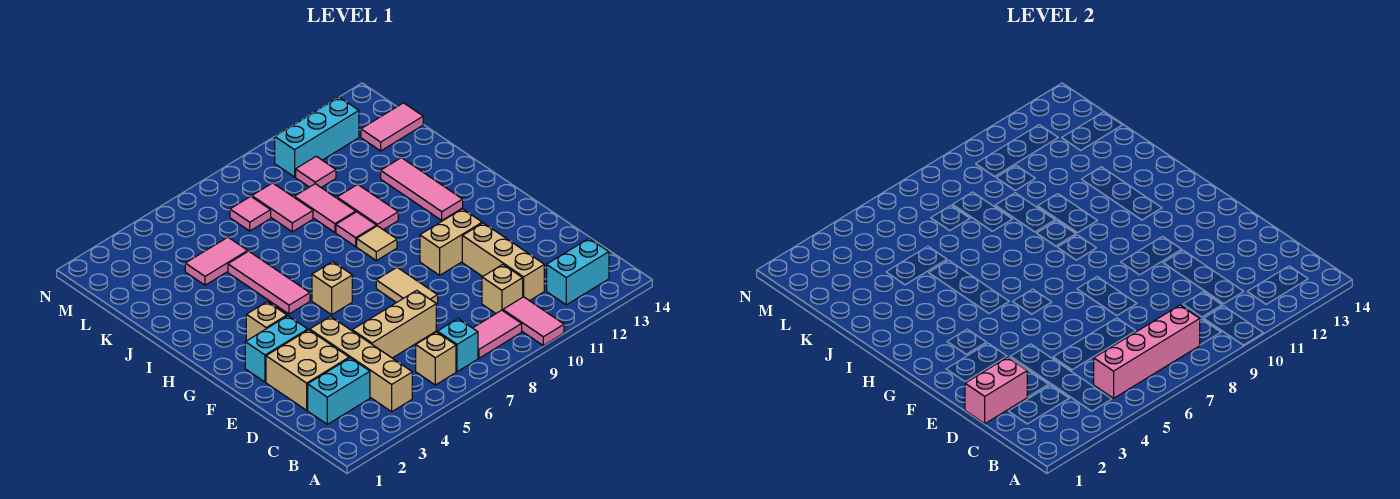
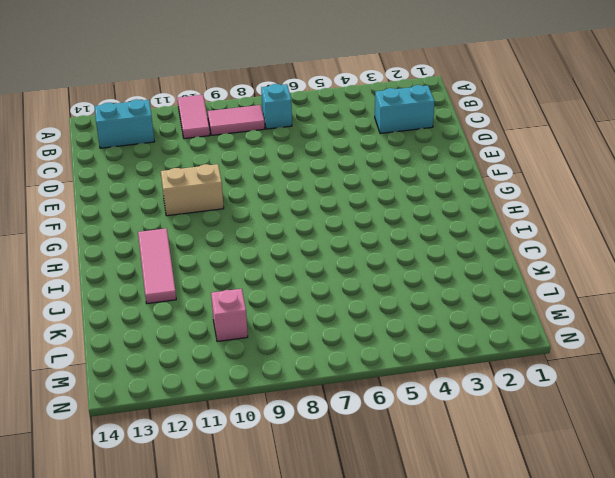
pink brick L10 level 1 -> pink tile L10 level 1
none -> tan brick B4:E4 level 1
none -> tan brick B6 level 1
none -> tan brick C10 level 1
none -> tan brick C11:E11 level 1

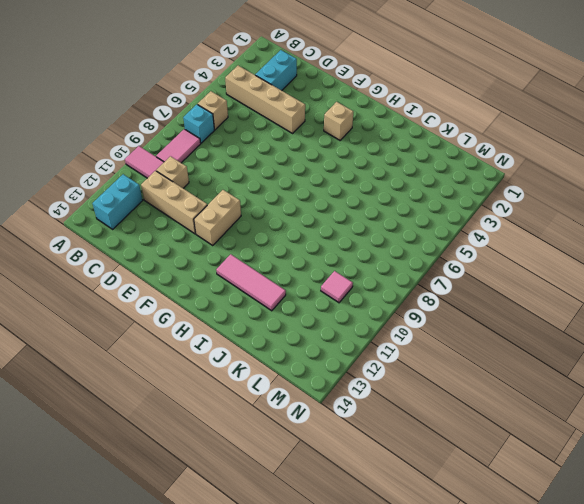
none -> tan brick D2:E3 level 1
none -> tan brick D5:D7 level 1
none -> tan tile E8:F8 level 1
none -> cyan brick F2:F3 level 1

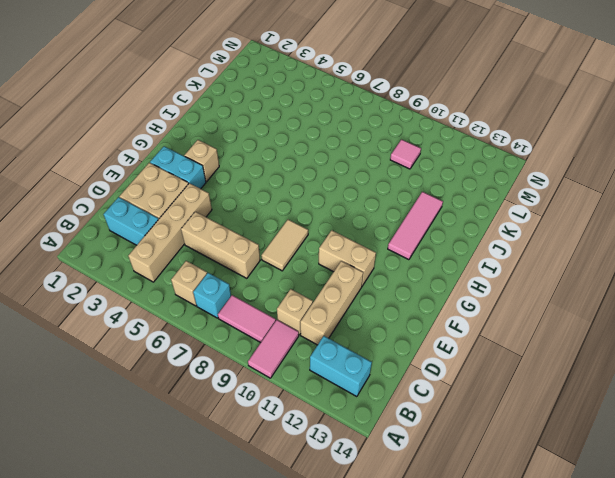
none -> tan brick G6 level 1
none -> pink tile H5:J5 level 1
none -> tan tile H9 level 1
none -> pink tile I9 level 1

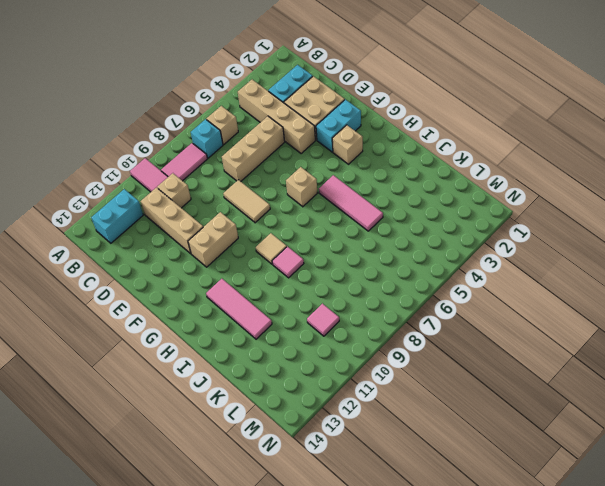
none -> pink tile I10:J10 level 1
none -> pink tile J9:K9 level 1
none -> pink tile K4:K5 level 1
none -> pink tile K8:L8 level 1

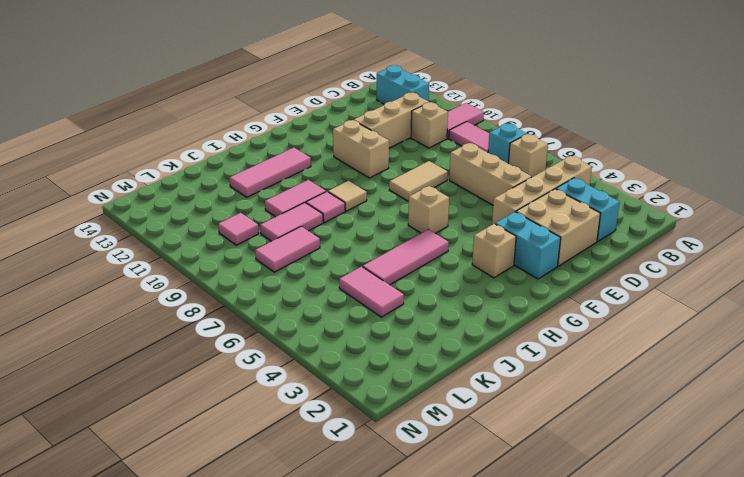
none -> pink tile L7 level 1
none -> pink tile L13:L14 level 1
none -> cyan brick M10:M12 level 1
none -> pink brick B5:B8 level 2

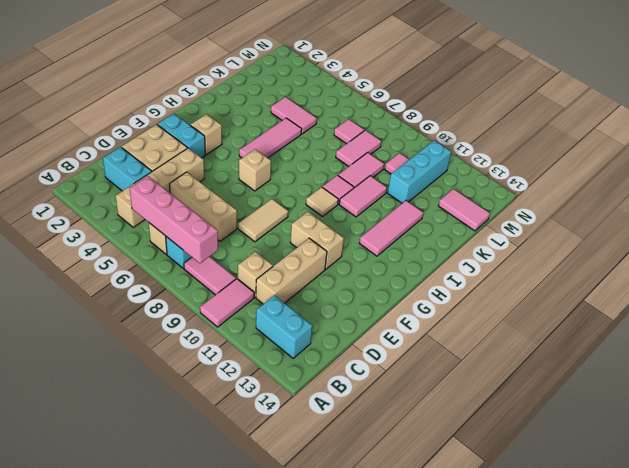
cyan brick K11:M11 level 1 -> cyan brick M10:M12 level 1
none -> pink brick D1:D2 level 2

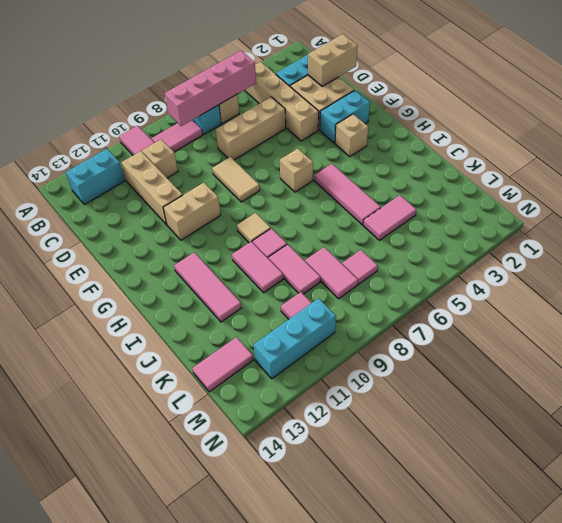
tan brick D1:D2 level 2 -> pink brick D1:D2 level 2

